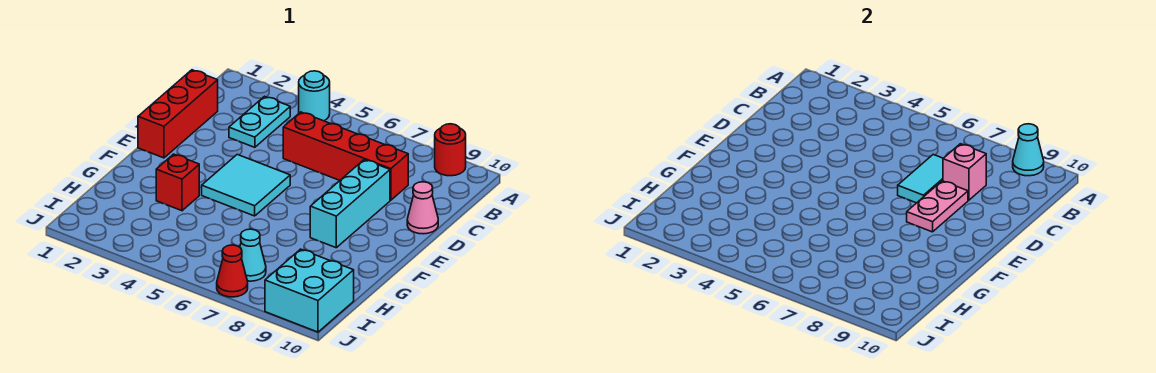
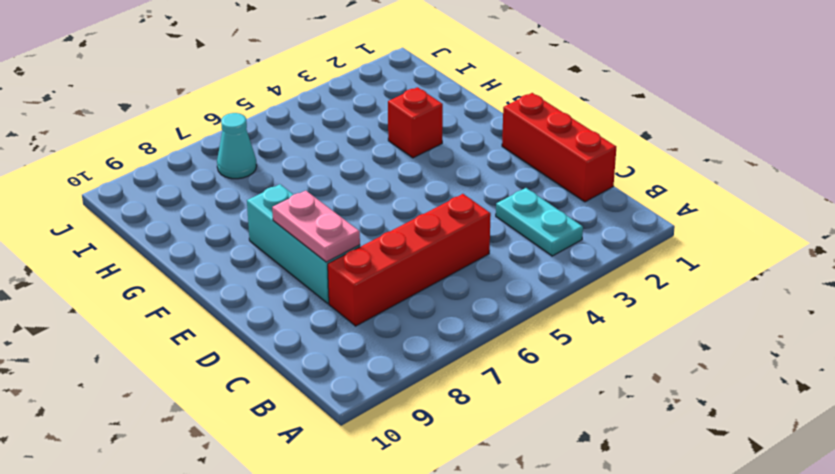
none -> cyan round brick A4 level 1
none -> red round brick A9 level 1
none -> pink cone D10 level 1

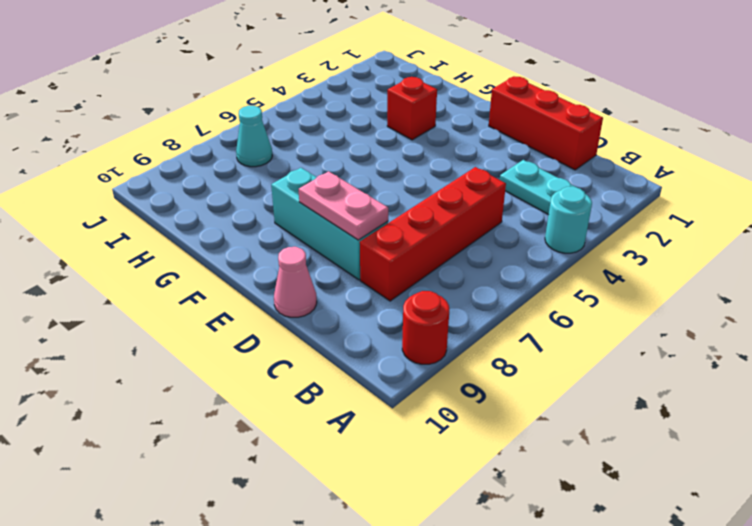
none -> cyan tile E4:F5 level 1
none -> cyan brick I9:J10 level 1
none -> red cone J7 level 1

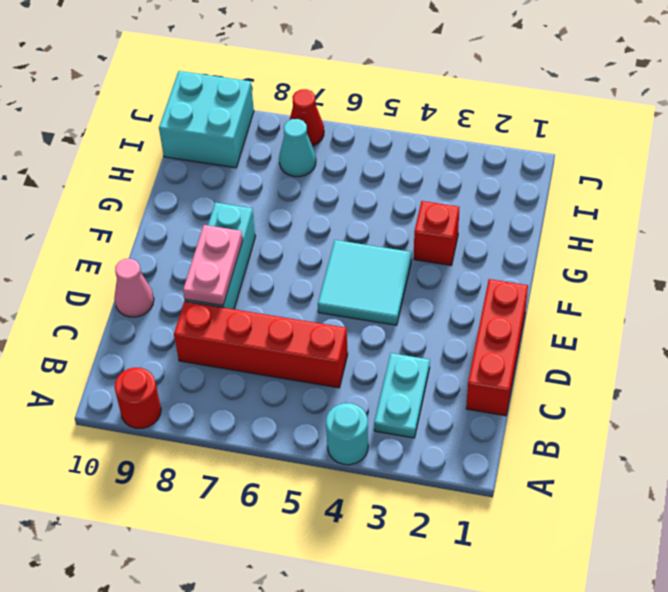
none -> cyan cone A9 level 2
none -> cyan tile C7:D7 level 2
none -> pink brick C8 level 2

